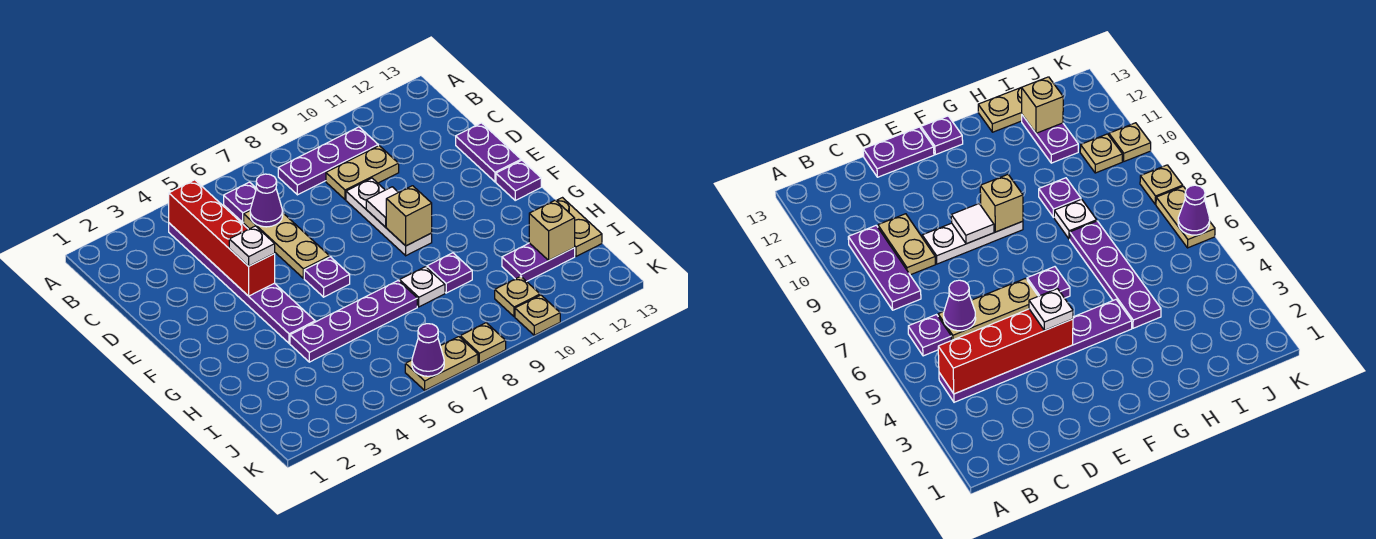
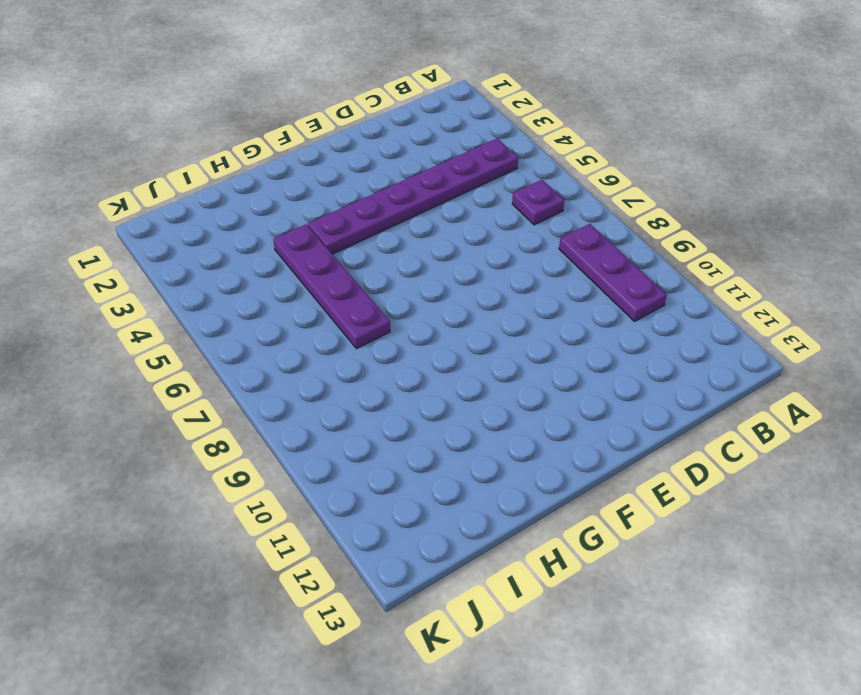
none -> tan plate C6:E6 level 1
none -> tan plate C9:C10 level 1
none -> white plate D9:F9 level 1

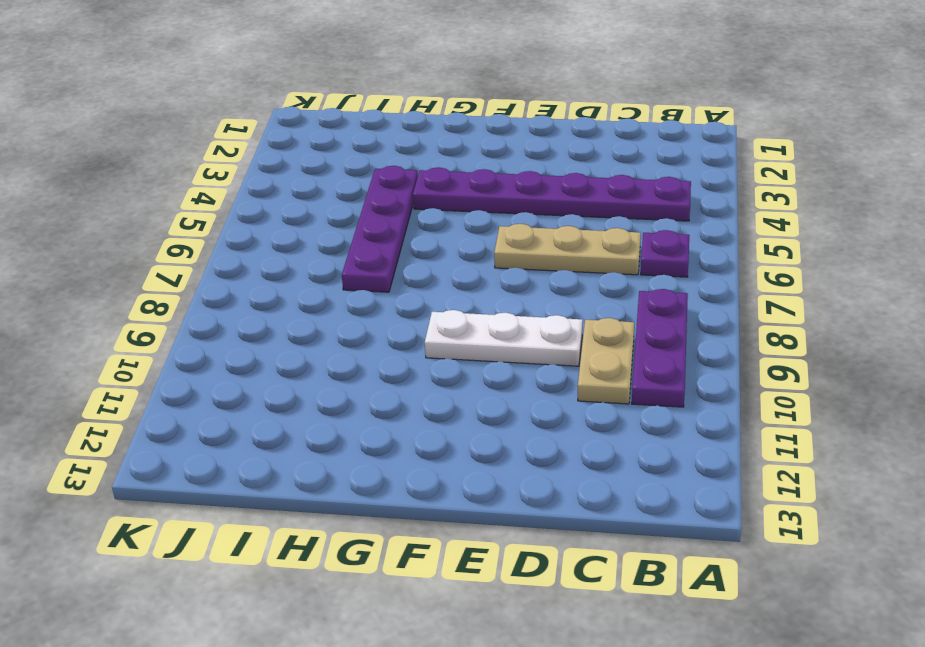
none -> purple plate D13:E13 level 1
none -> purple plate F6 level 1
none -> purple plate F13 level 1

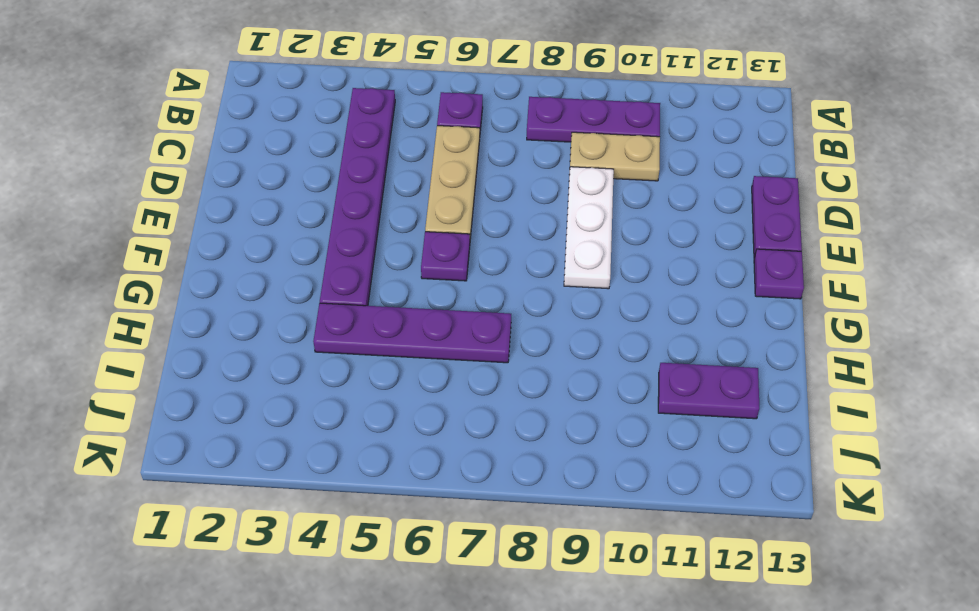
none -> white plate H8 level 1
none -> purple plate H9 level 1
none -> tan plate H13:I13 level 1

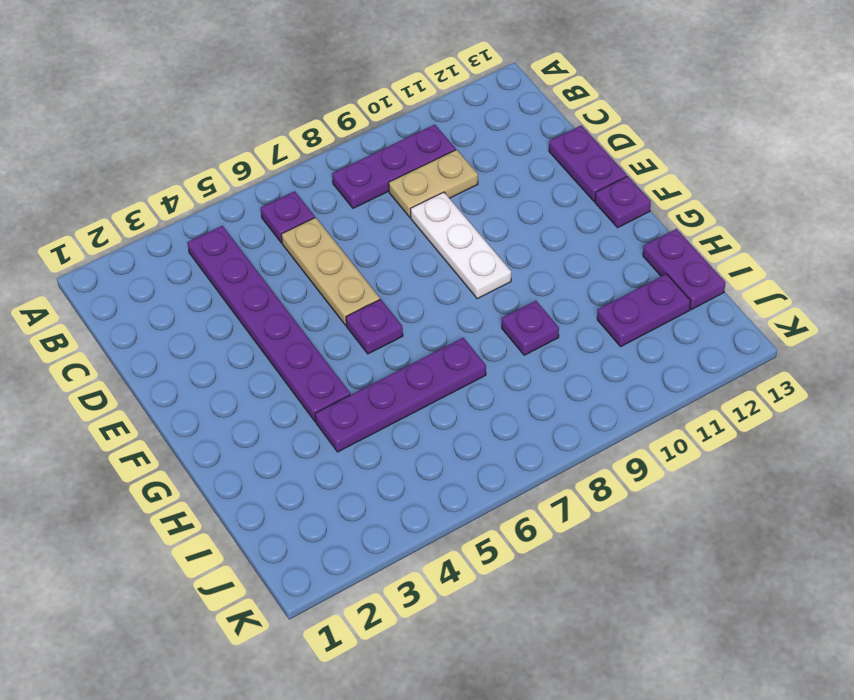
purple plate H13:I13 level 1 -> tan plate H13:I13 level 1
none -> white plate H8 level 1
none -> tan plate J10 level 1
none -> tan plate K6:K7 level 1

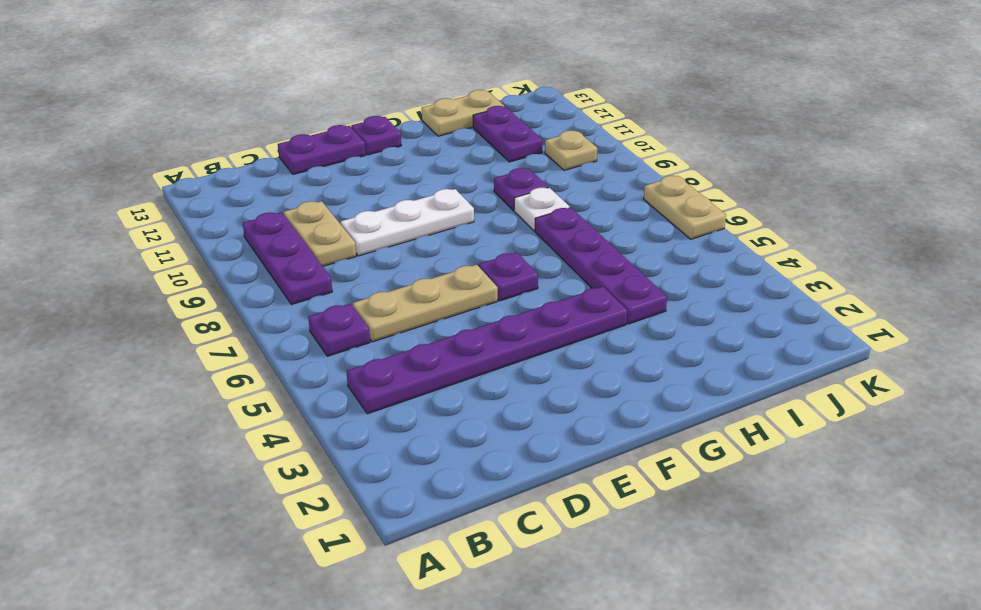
none -> tan plate K8 level 1
none -> tan plate K10 level 1
none -> red brick B4:E4 level 2

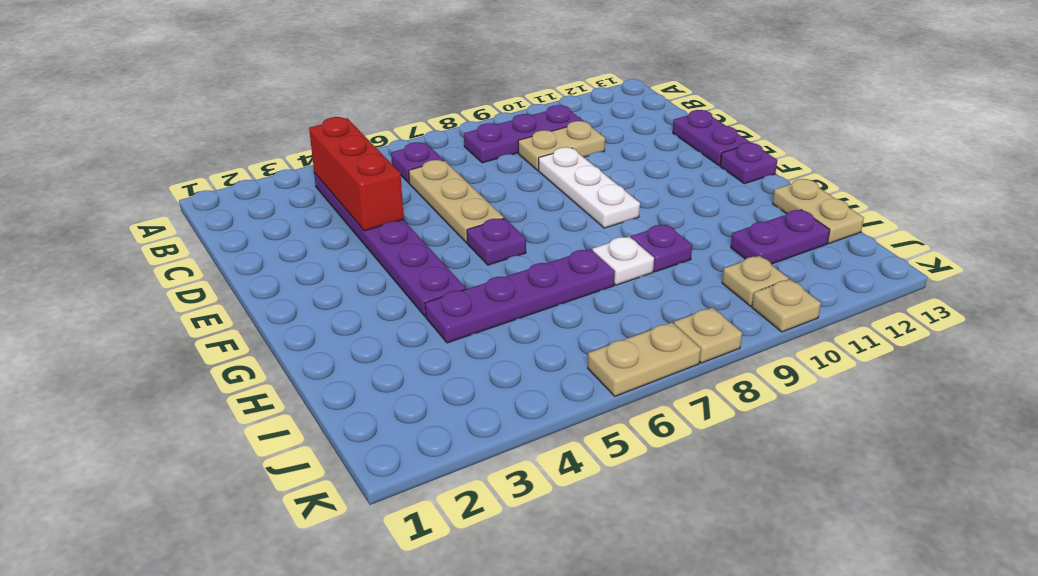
red brick B4:D4 level 2 -> red brick B4:E4 level 2
none -> purple cone C6 level 2
none -> white tile E9 level 2
none -> tan brick F9 level 2

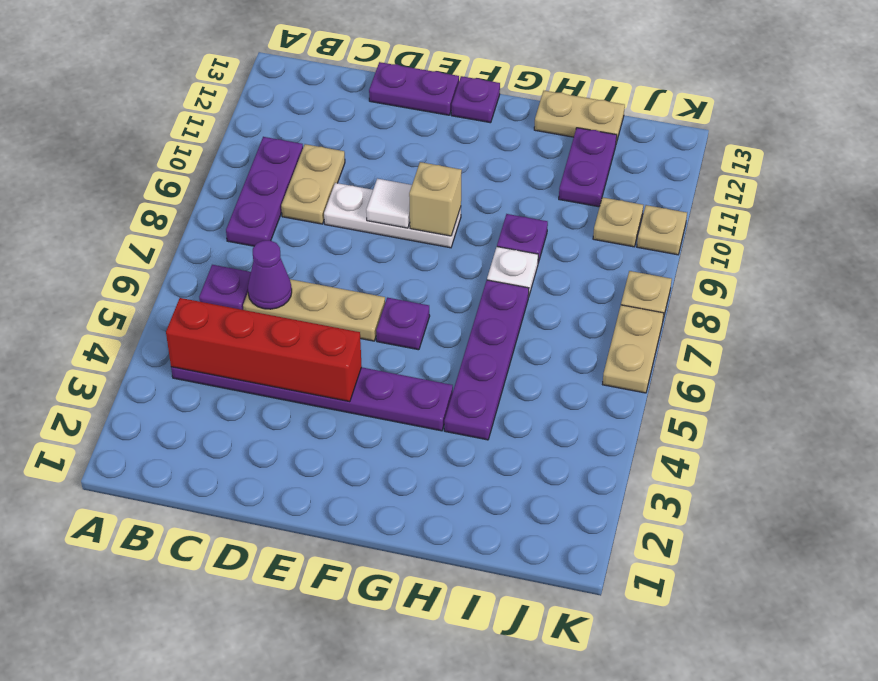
none -> tan brick I12 level 2
none -> purple cone K6 level 2
none -> white plate E4 level 3

